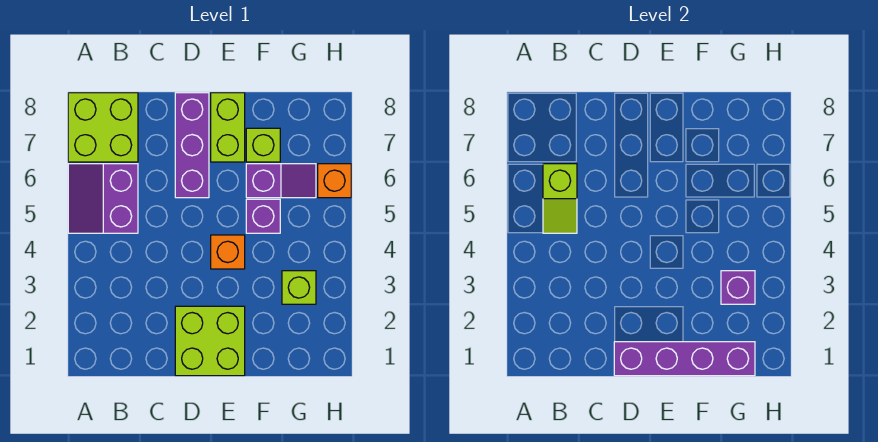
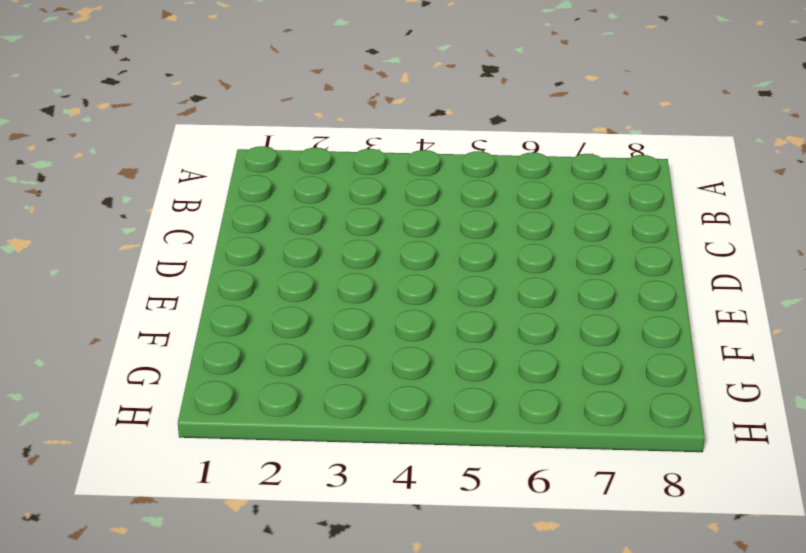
none -> purple slope A5:B6 level 1 top B
none -> lime brick A7:B8 level 1
none -> lime brick D1:E2 level 1

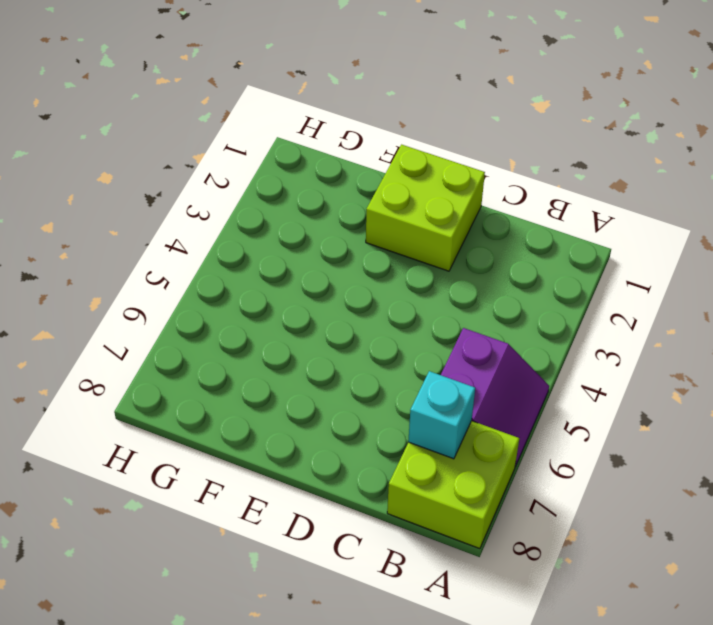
cyan brick B7 level 2 -> none
none -> purple brick D6:D8 level 1
none -> orange brick E4 level 1
none -> lime brick E7:E8 level 1

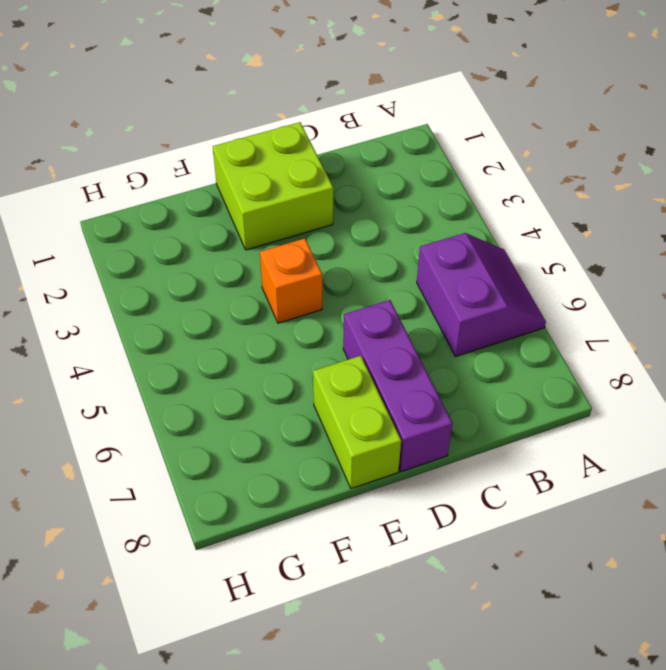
none -> lime brick A7:B8 level 1
none -> purple brick F5 level 1
none -> purple slope F6:G6 level 1 top F

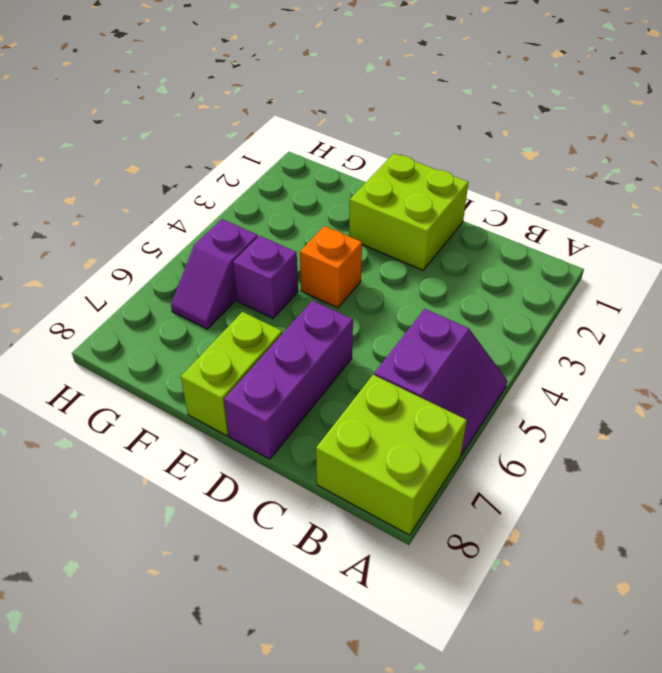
purple slope G5:G6 level 1 top 5 -> purple slope F6:G6 level 1 top F
none -> lime brick F7 level 1
none -> lime brick G3 level 1
none -> orange brick H6 level 1

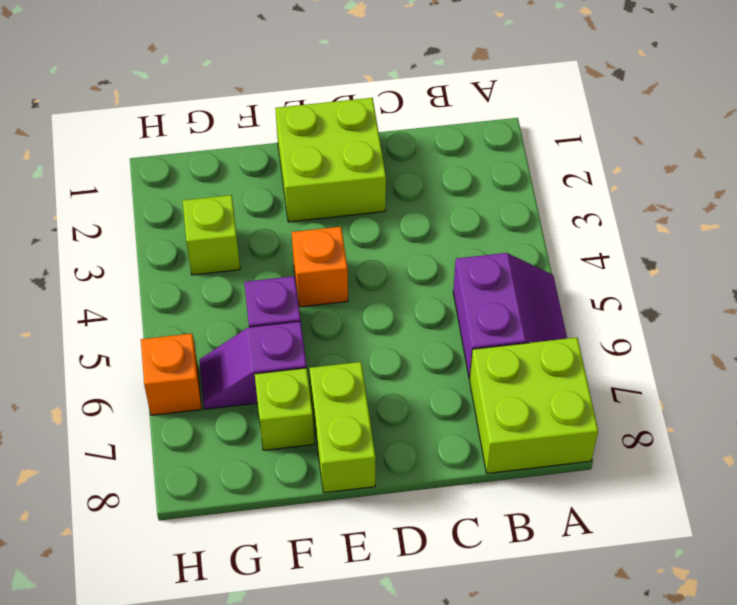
none -> purple brick D6:D8 level 1
none -> lime slope B5:B6 level 2 top 6
none -> purple brick D1:G1 level 2

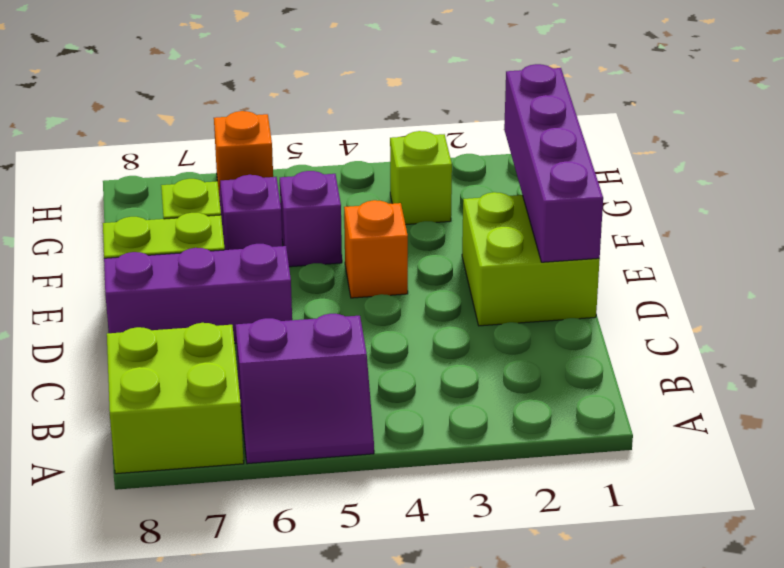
none -> lime slope B5:B6 level 2 top 6
none -> purple brick G3 level 2

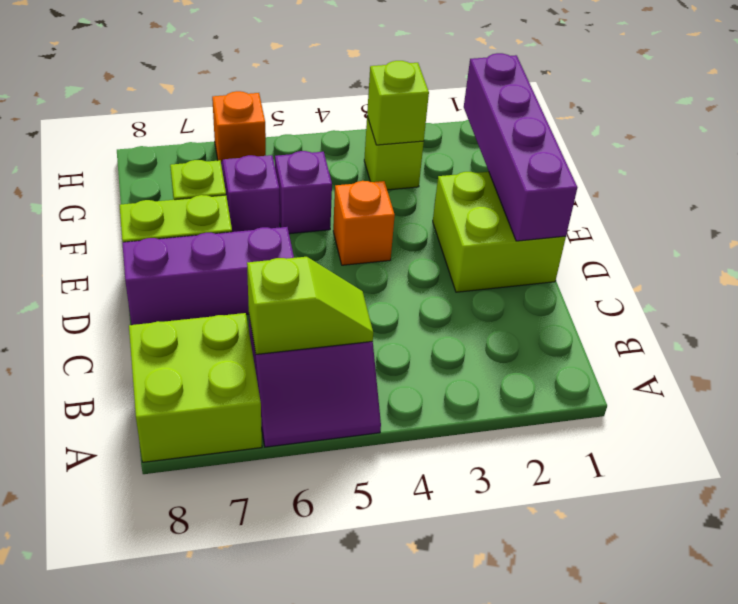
lime brick G3 level 2 -> purple brick G3 level 2

